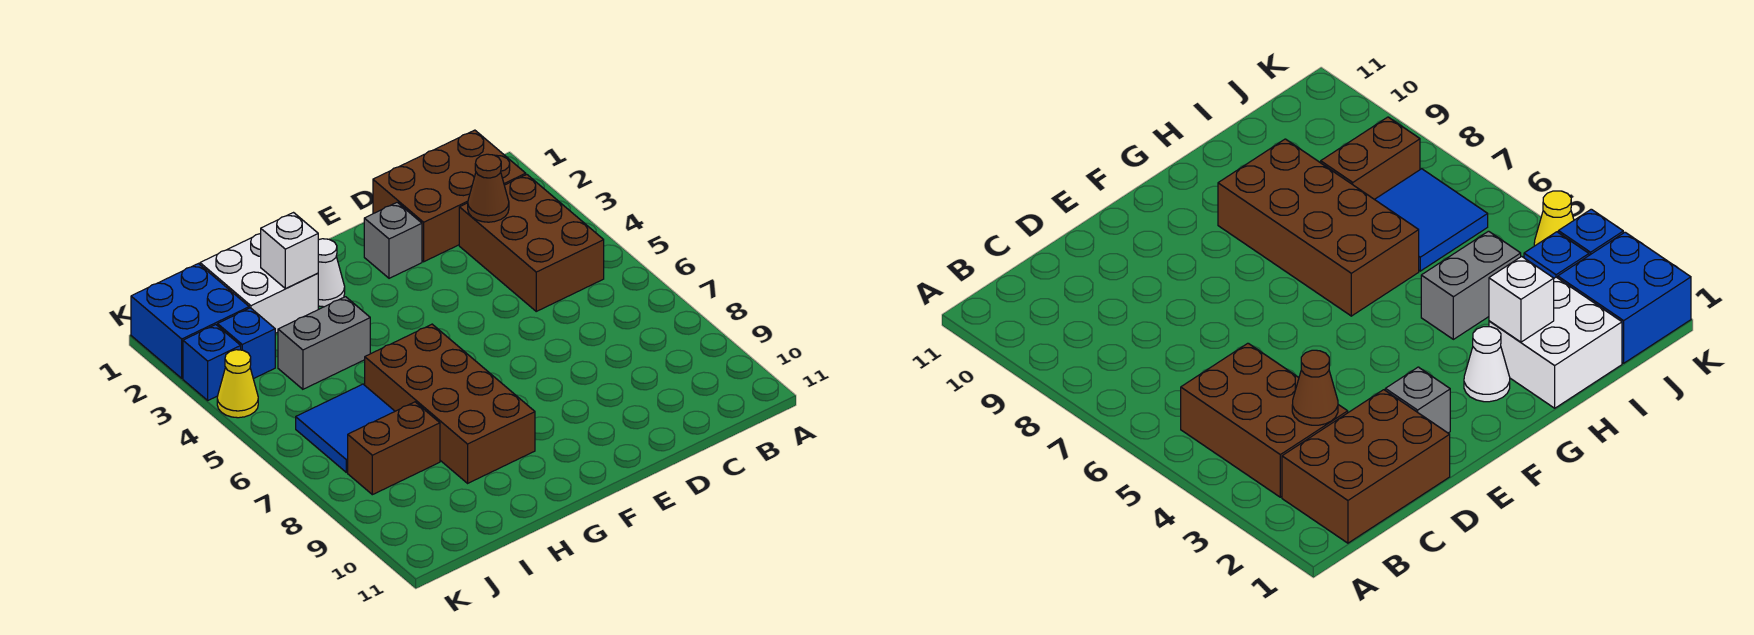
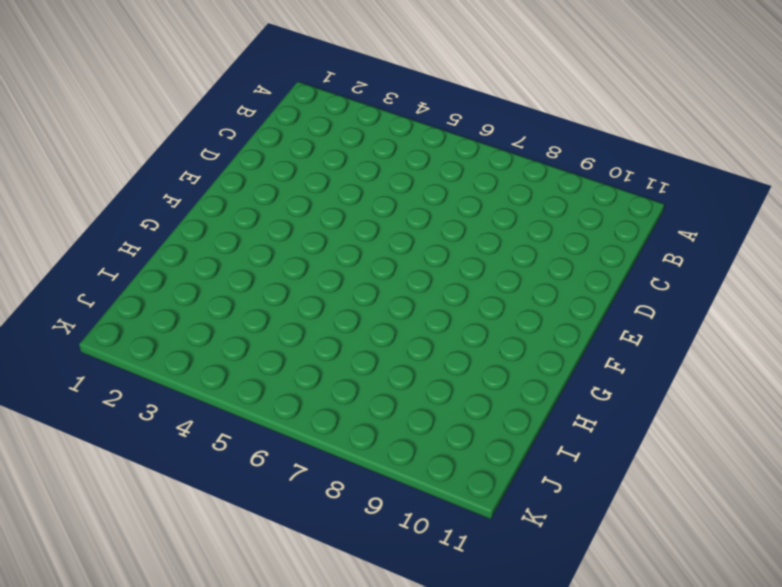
none -> brown brick B1:D2 level 1
none -> brown brick B3:C5 level 1
none -> grey brick E2 level 1

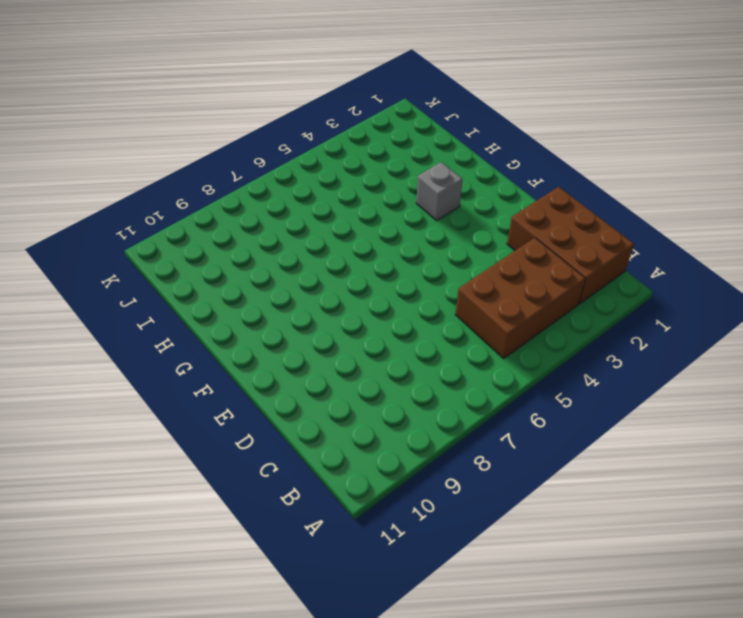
grey brick G3 level 1 -> grey brick E2 level 1
none -> white cone G2 level 1
none -> brown brick G6:H9 level 1
none -> white brick H1:I2 level 1

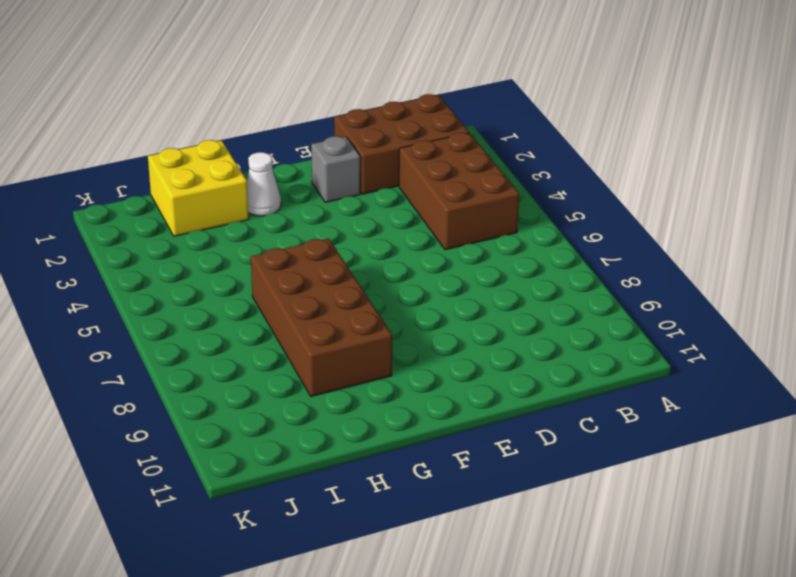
yellow brick H1:I2 level 1 -> white brick H1:I2 level 1
none -> grey brick H4:I4 level 1
none -> blue tile I6:J7 level 1
none -> brown brick I8:J8 level 1

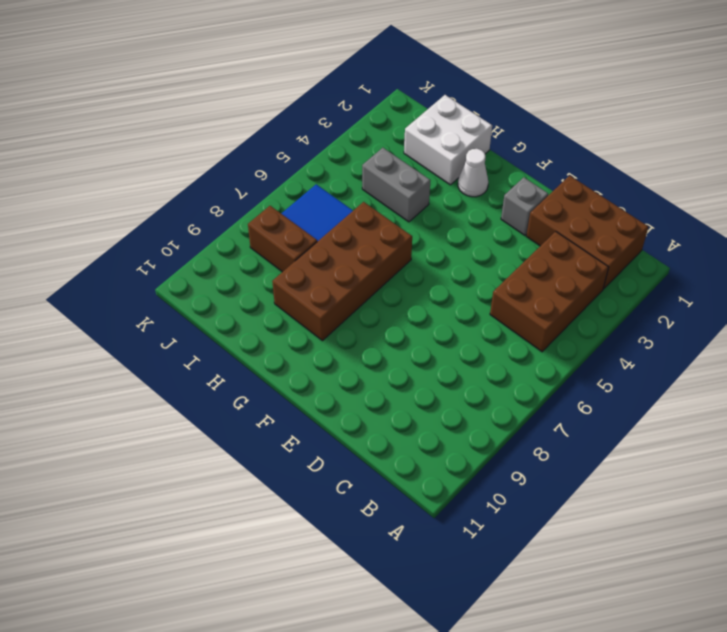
none -> blue brick J1:K2 level 1
none -> blue brick J3 level 1
none -> blue brick K3 level 1

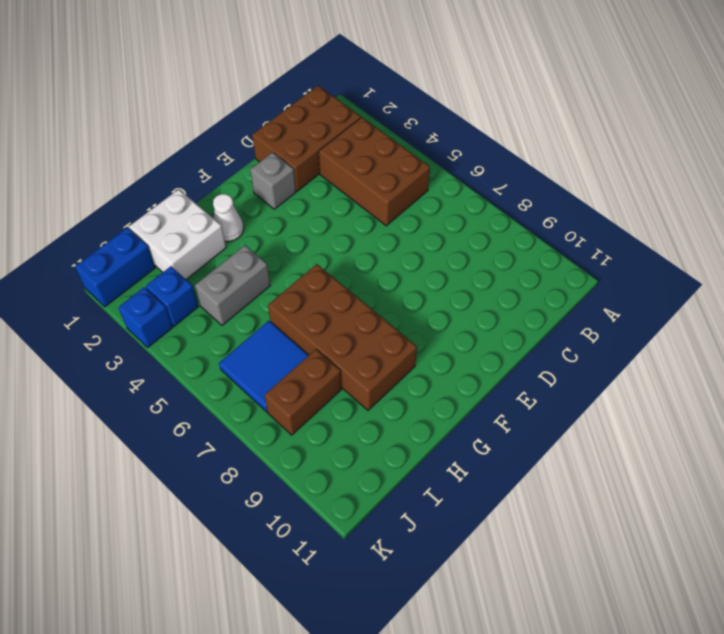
blue brick J1:K1 level 1 -> blue brick J1:K2 level 1
none -> yellow cone K4 level 1
none -> brown cone C3 level 2
none -> white brick H2 level 2

